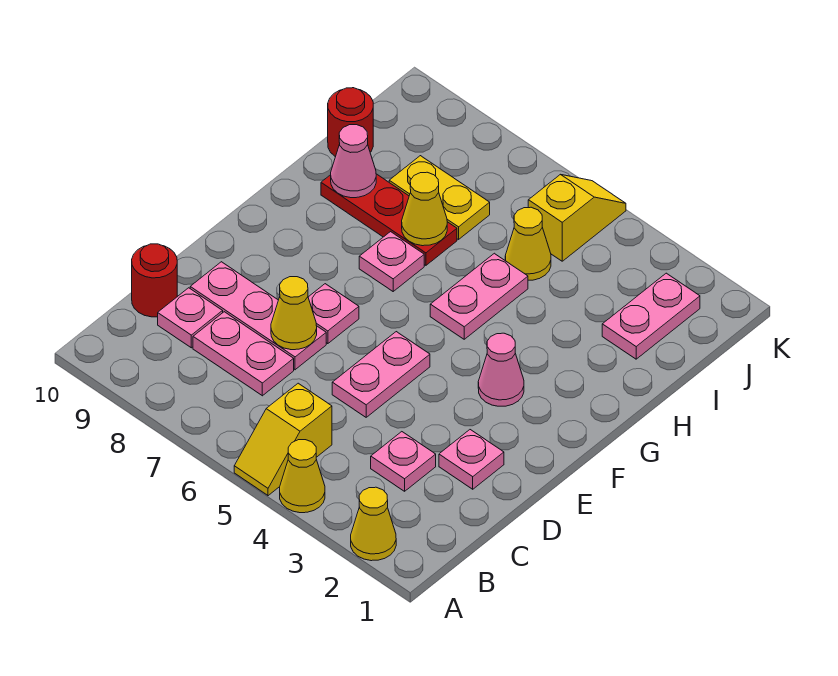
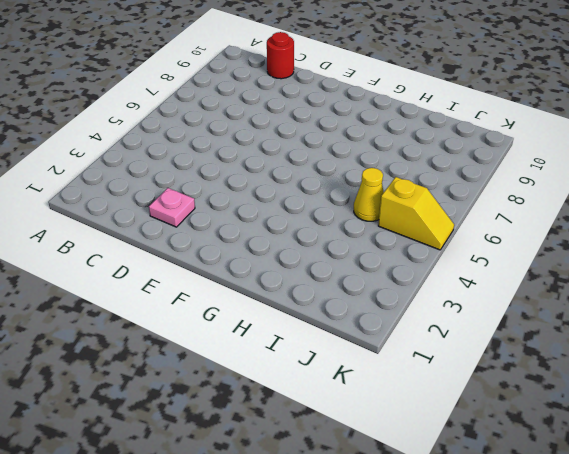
none -> yellow cone A2 level 1
none -> yellow cone A4 level 1
none -> yellow slope A5:B5 level 1 top B

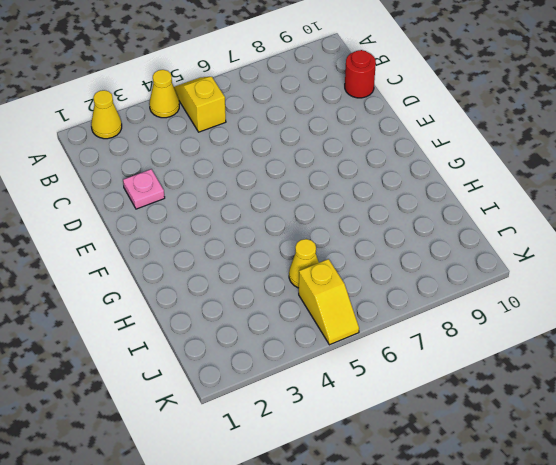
none -> pink plate C3 level 1
none -> pink plate C7:C8 level 1
none -> pink plate C9 level 1

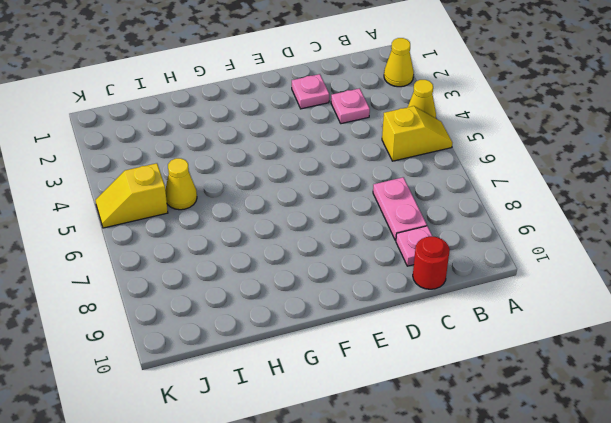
none -> pink plate D5:E5 level 1
none -> pink plate D7:D9 level 1
none -> pink plate E7 level 1

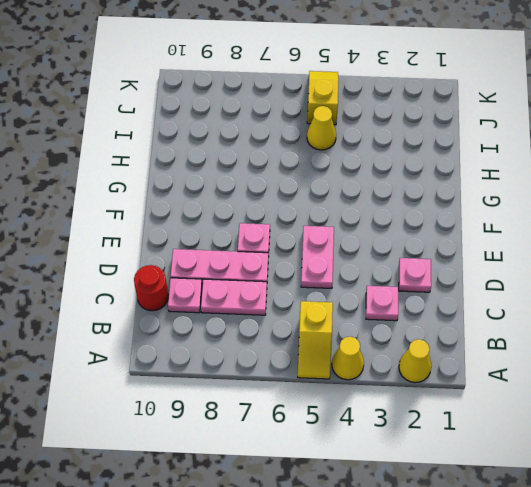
none -> pink cone F3 level 1
none -> pink plate G5:H5 level 1
none -> pink plate G7 level 1

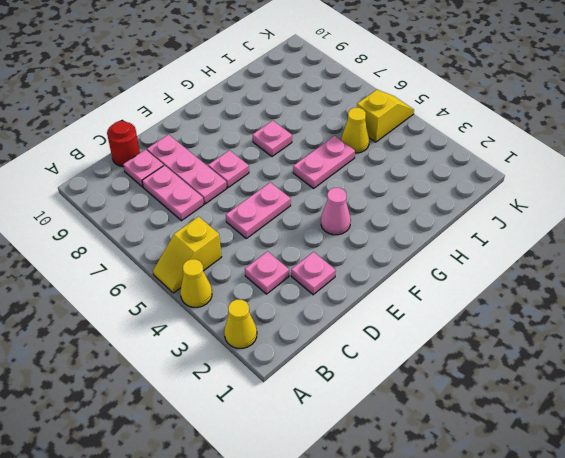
none -> red plate H7:H9 level 1
none -> pink plate I2:J2 level 1
none -> yellow plate I7:I8 level 1

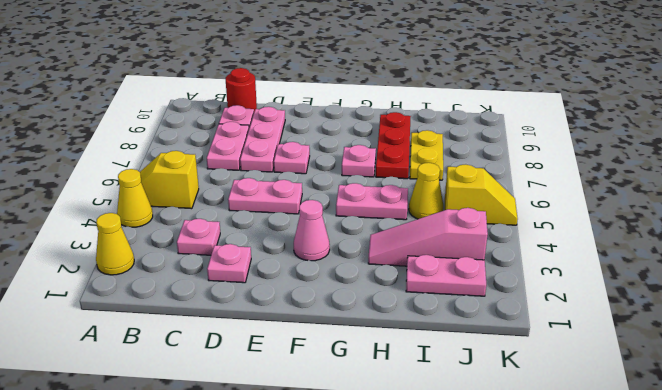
pink slope H3:J3 level 1 top J -> none
none -> red round brick I10 level 1
none -> yellow cone D7 level 2
none -> yellow cone H7 level 2

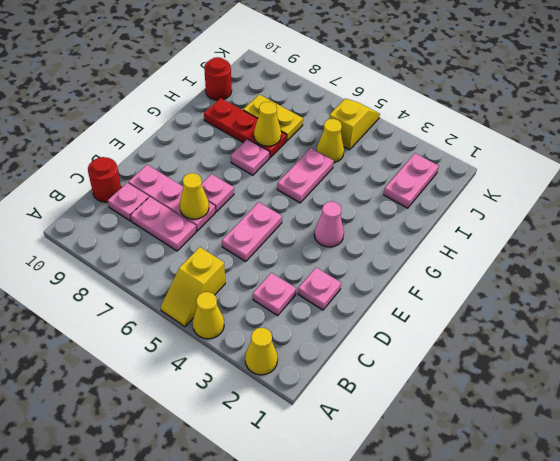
none -> pink cone H9 level 2

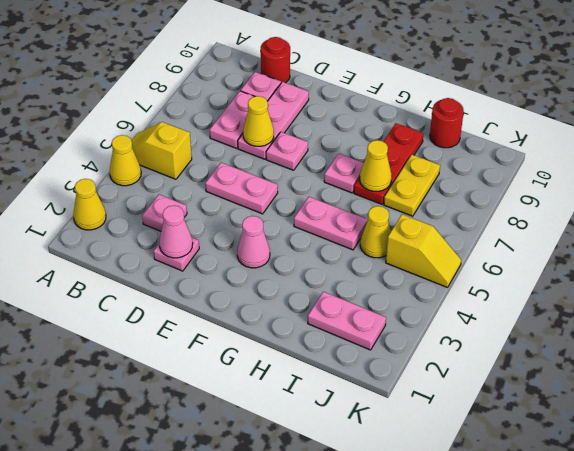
pink cone D2 level 2 -> pink cone H9 level 2

